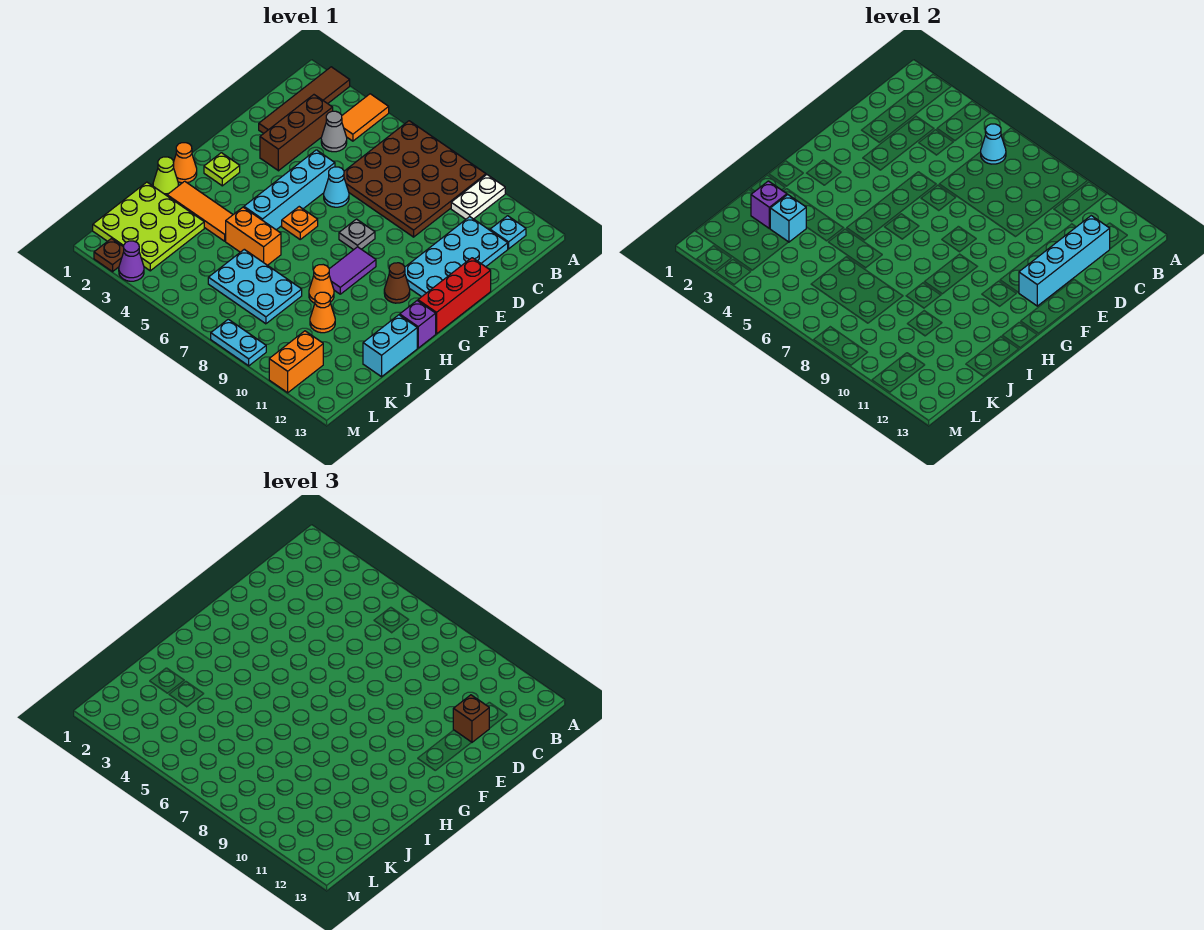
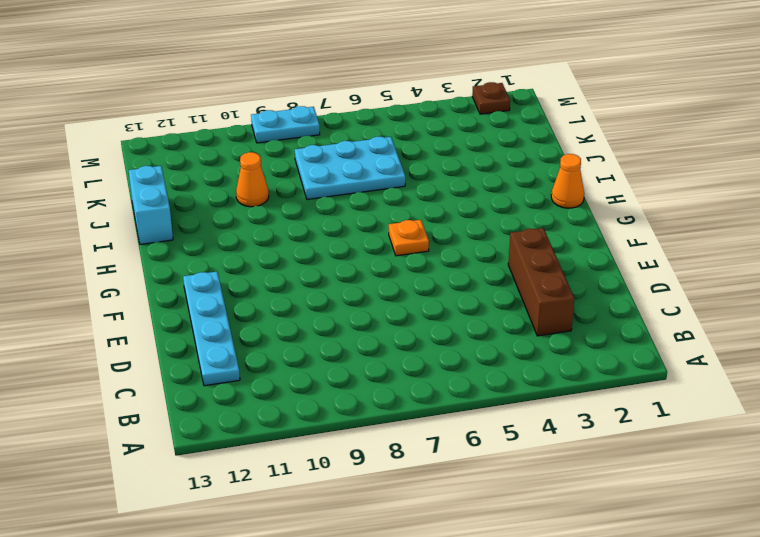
cyan plate C12:F12 level 1 -> cyan plate C11:F12 level 1
none -> brown tile A2:D2 level 1
none -> orange tile A4:B4 level 1
none -> brown plate A6:D9 level 1
none -> white plate A10:B10 level 1

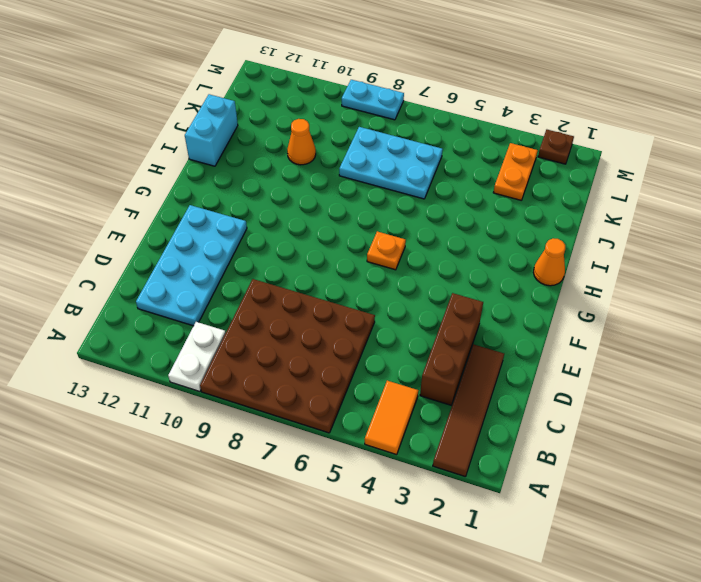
orange plate K3:L3 level 1 -> lime plate J1:L3 level 1
none -> cyan plate B12 level 1
none -> grey cone C4 level 1
none -> cyan brick E5:H5 level 1
none -> cyan cone E6 level 1

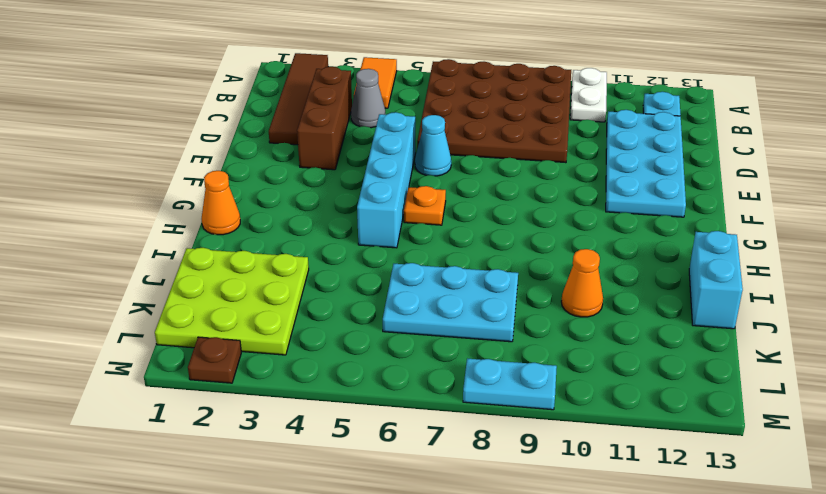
none -> red brick E13:G13 level 1
none -> grey plate F8 level 1
none -> lime plate G2 level 1
none -> purple tile G9:H9 level 1

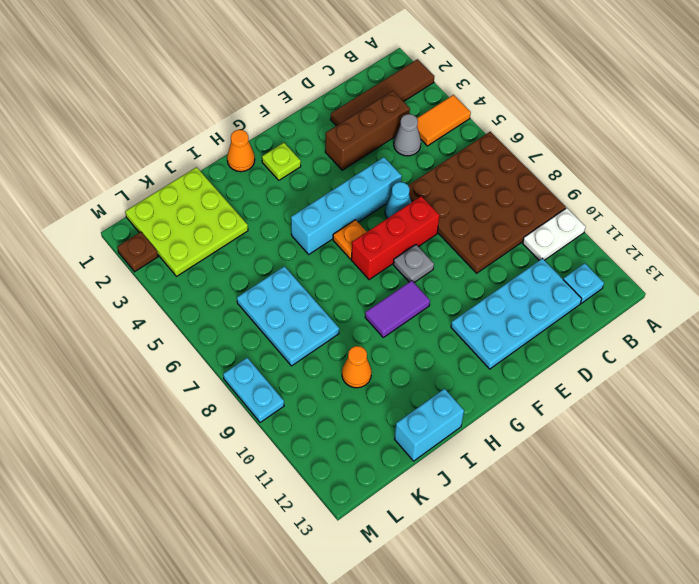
red brick E7:G7 level 1 -> red brick E13:G13 level 1
none -> brown cone G11 level 1
none -> purple brick H13 level 1
none -> lime cone I1 level 1
none -> orange tile I2:I4 level 1

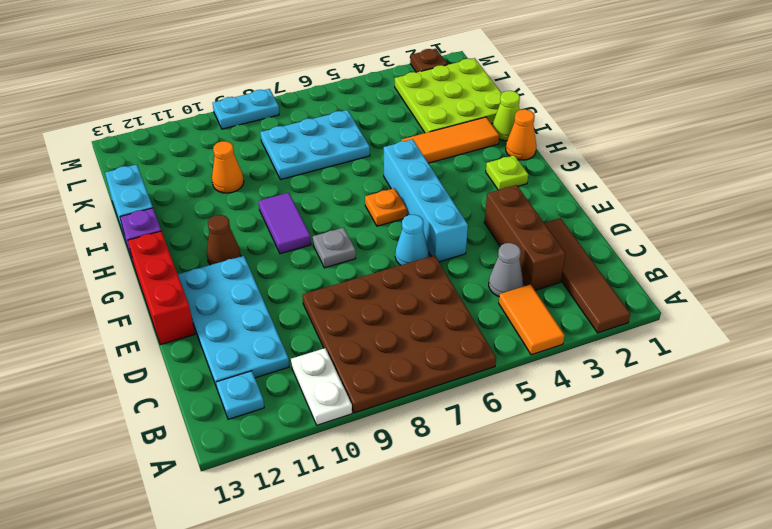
none -> orange brick I5:I6 level 1
none -> orange cone I9 level 1
none -> orange brick L11:M11 level 1
none -> purple cone M3 level 1

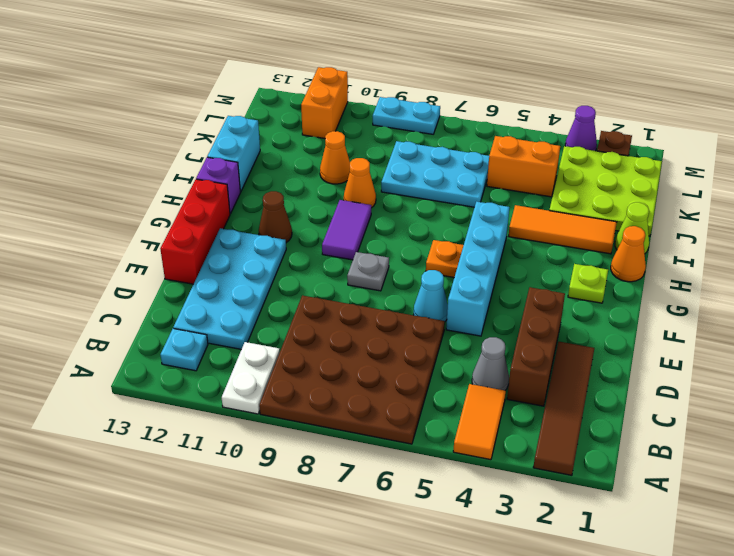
orange brick K4:K5 level 1 -> orange brick I5:I6 level 1
none -> cyan cone B6 level 2
none -> cyan brick C12:F12 level 2
none -> purple brick J2 level 2
none -> cyan brick J3 level 2

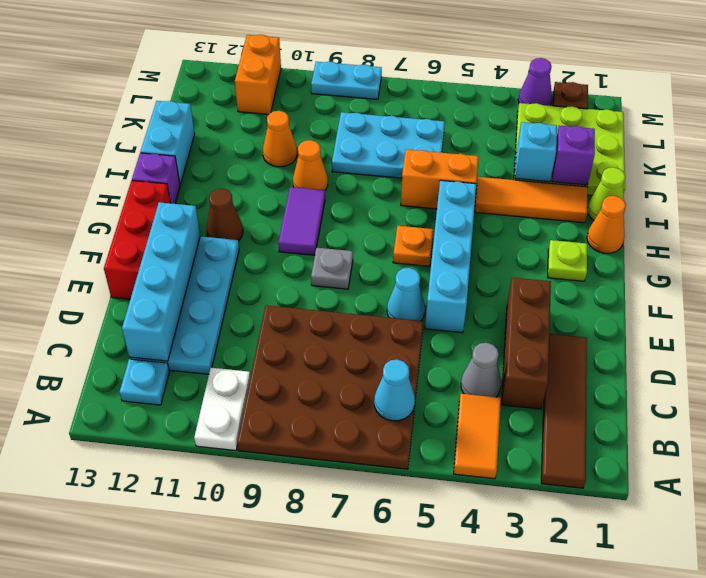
none -> brown brick D12 level 3

